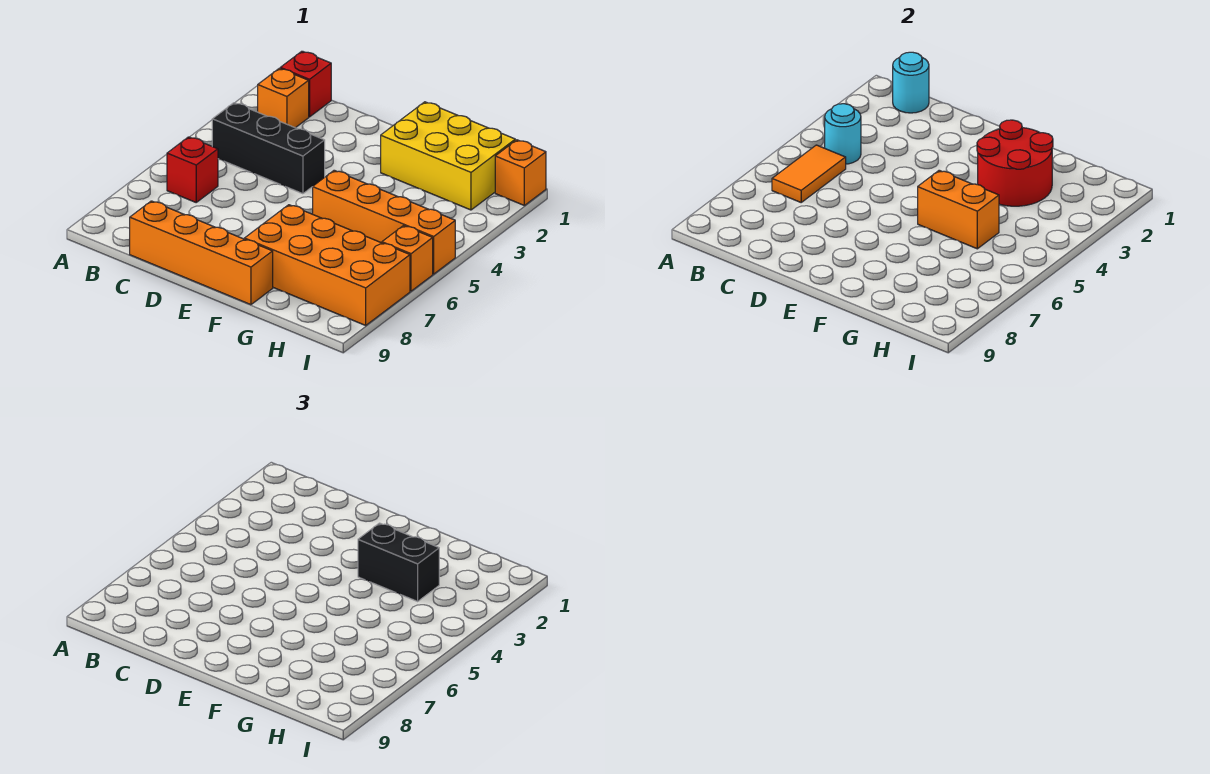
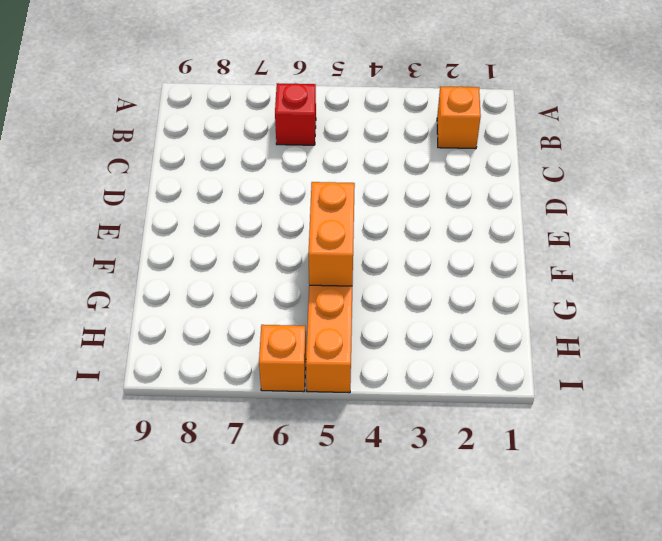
none -> red brick B1 level 1
none -> black brick B4:D4 level 1
none -> orange brick C9:F9 level 1

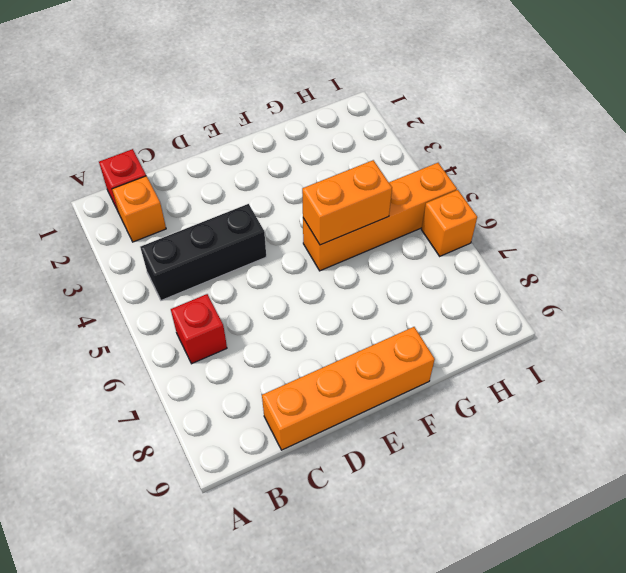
none -> yellow brick F1:H2 level 1
none -> orange brick F7:I8 level 1
none -> orange brick I1 level 1

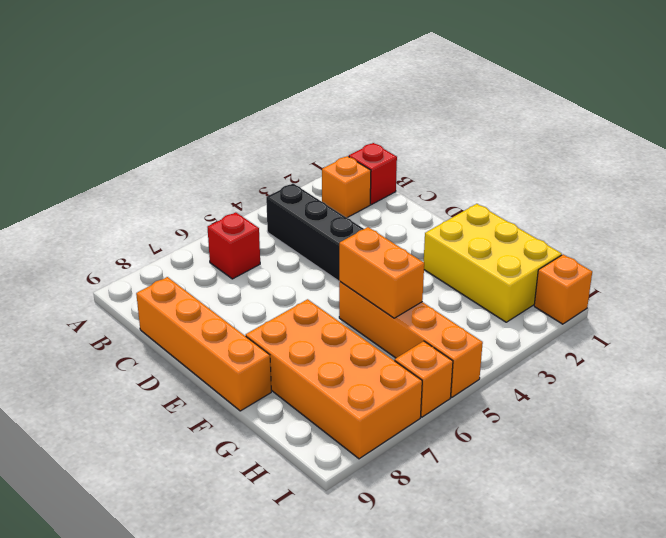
none -> cyan round brick B1 level 2
none -> cyan round brick B4 level 2
none -> orange tile B5:B6 level 2

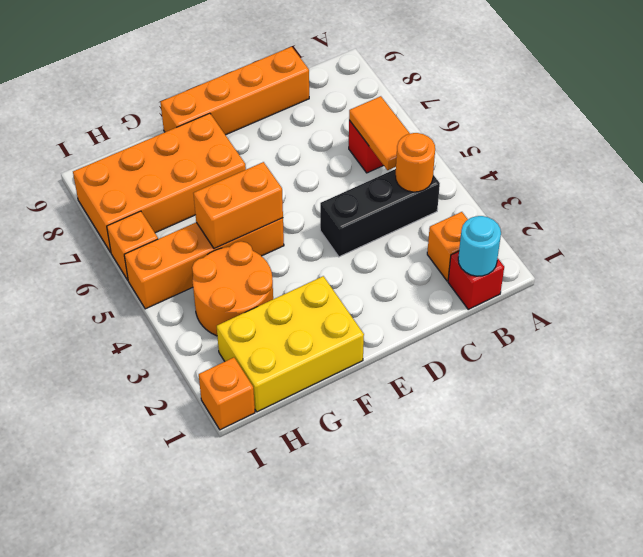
orange round brick B4 level 2 -> cyan round brick B4 level 2
orange round brick G3:H4 level 1 -> none
none -> red round brick F2:G3 level 2
none -> black brick F3:G3 level 3

